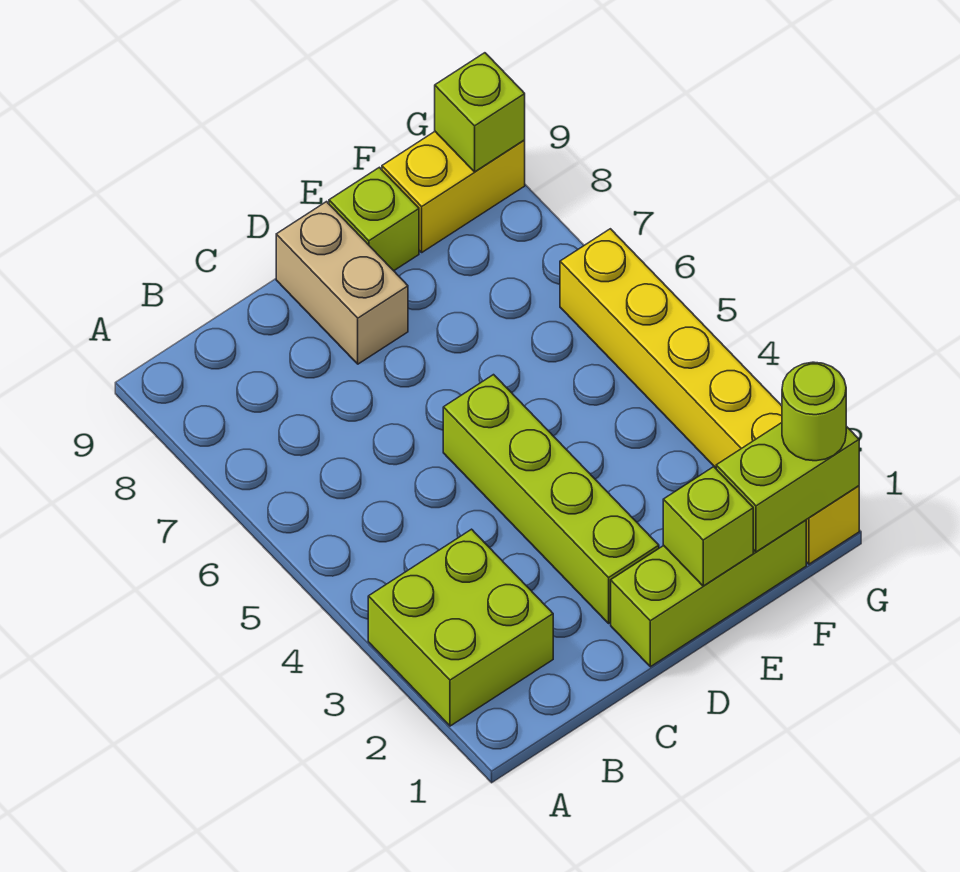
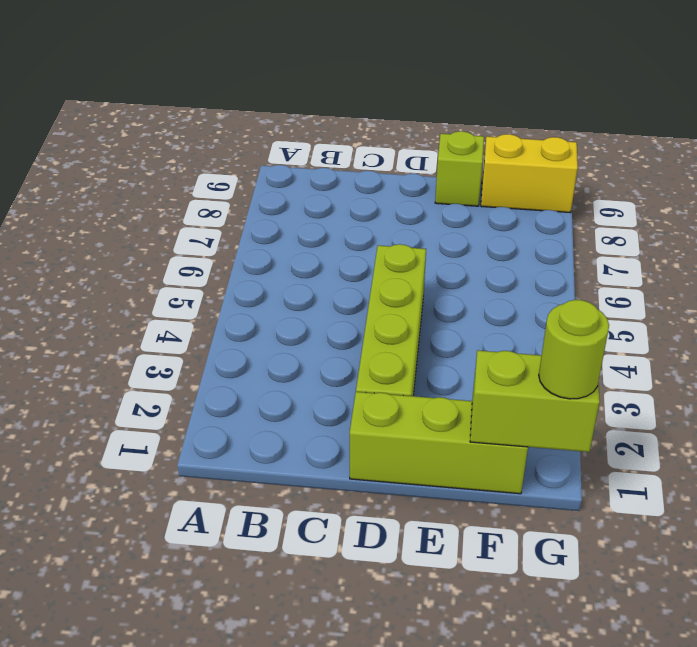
none -> lime brick A2:B3 level 1
none -> tan brick D8:D9 level 1

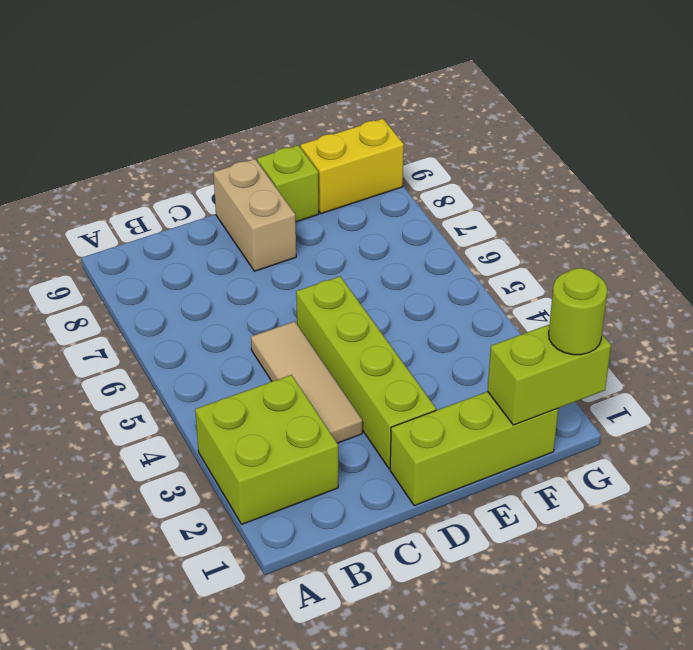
tan tile C3:C5 level 1 -> none
none -> yellow brick G1:G6 level 1
none -> lime brick E1 level 2

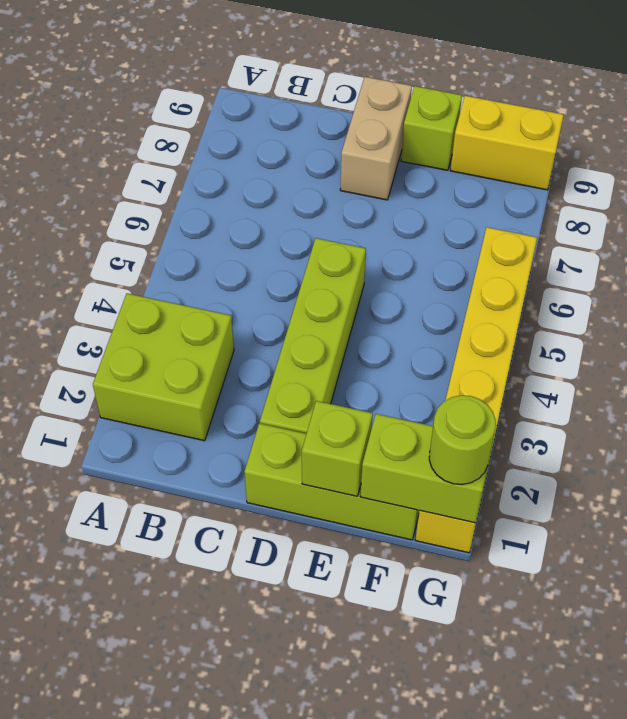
none -> lime brick G9 level 2

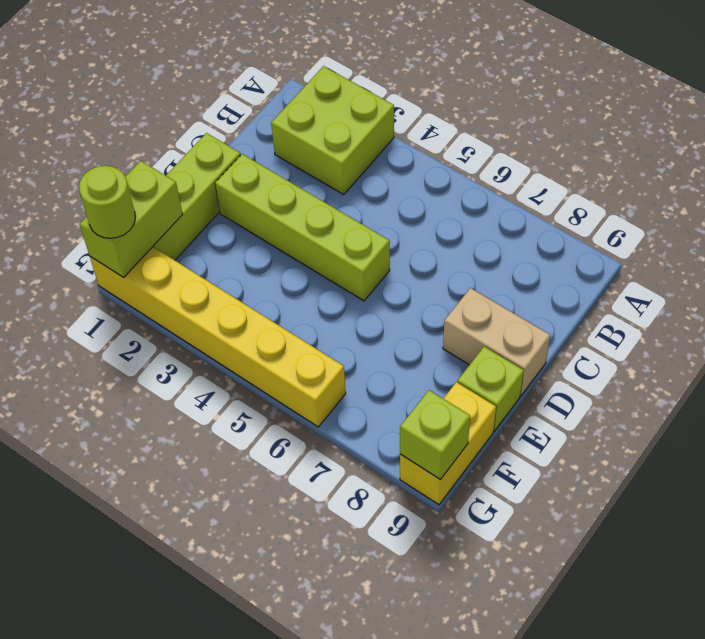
none -> lime brick E1 level 2

